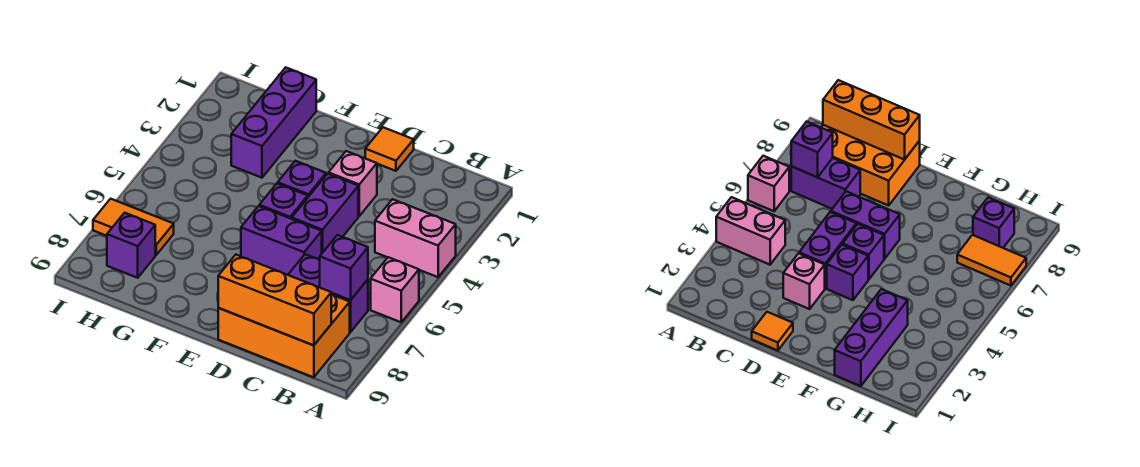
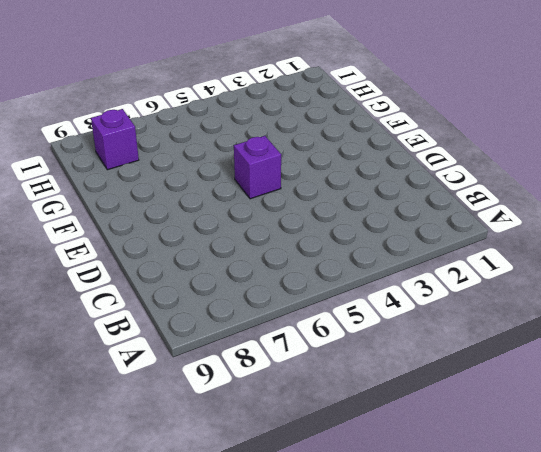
none -> pink brick A4:B4 level 1
none -> pink brick A6 level 1
none -> purple brick B7:C7 level 1

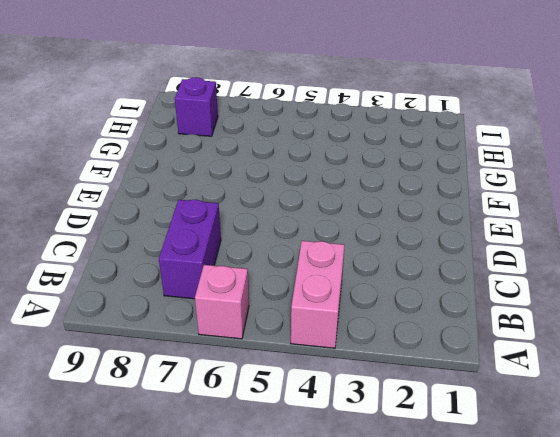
none -> orange brick B8:D9 level 1
none -> orange tile D1 level 1
none -> pink brick D3 level 1

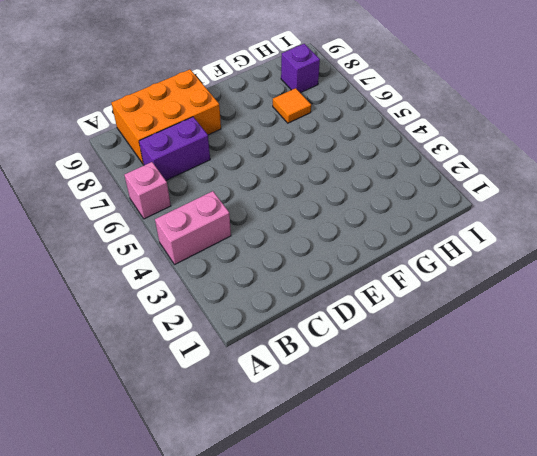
orange tile G7 level 1 -> orange tile D1 level 1
none -> pink brick D3 level 1
none -> purple brick D4:D5 level 1
none -> purple brick D6:E6 level 1

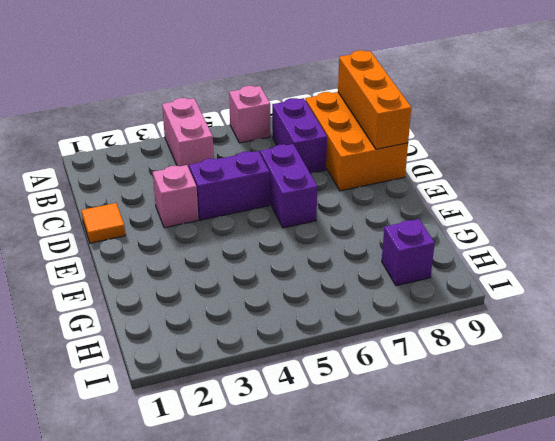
none -> purple brick E4 level 1
none -> purple brick E5 level 1
none -> purple brick G1:G3 level 1

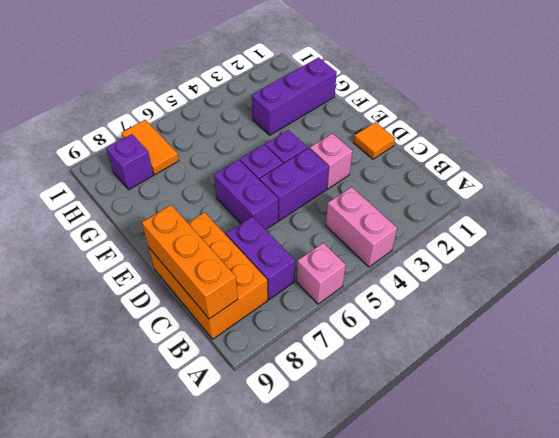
none -> purple brick B7 level 2

